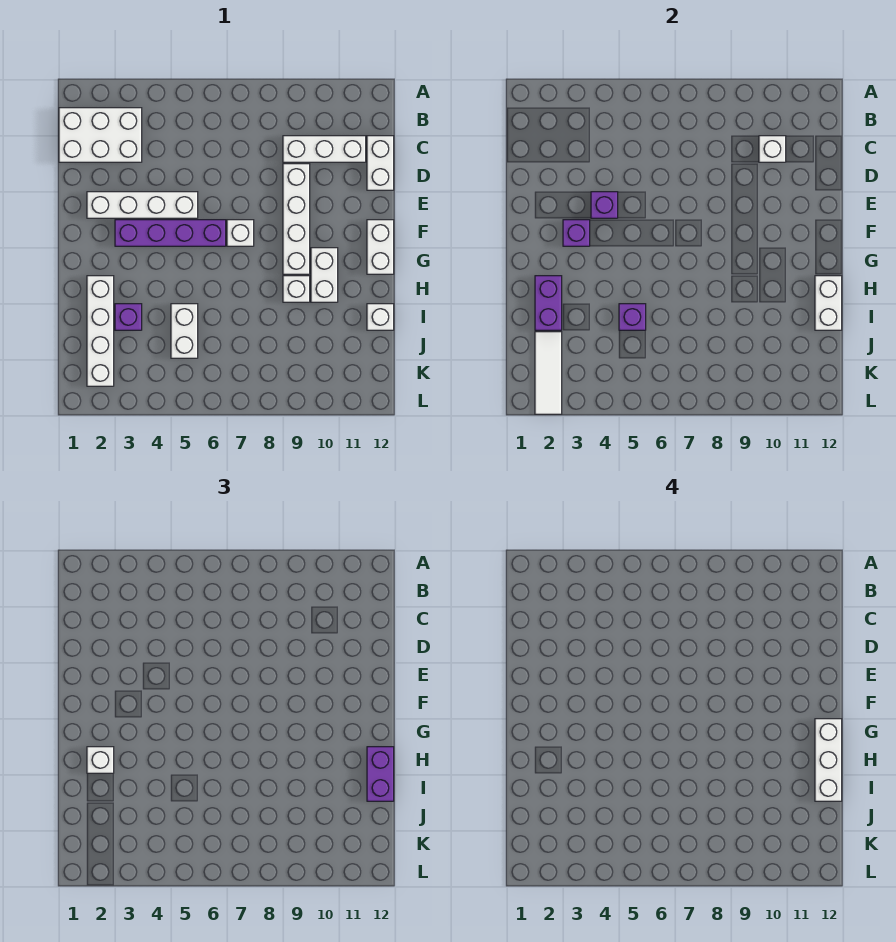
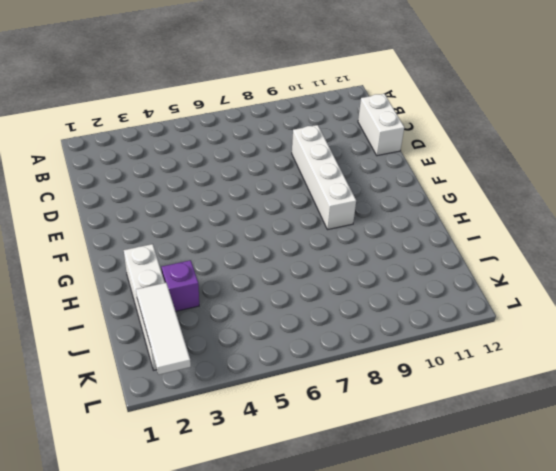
none -> white brick B1:C3 level 1
none -> white brick C9:C11 level 1
none -> white brick E2:E5 level 1

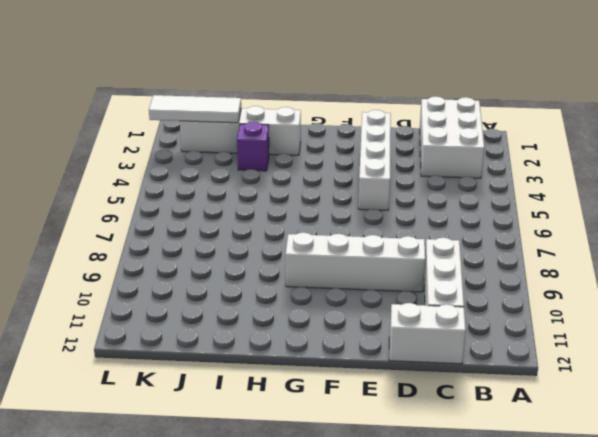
none -> purple brick F3:F6 level 1
none -> white brick F7 level 1
none -> white brick F12:G12 level 1

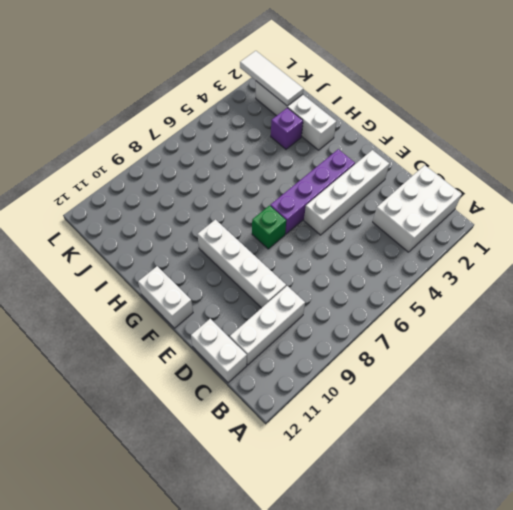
green brick F7 level 1 -> white brick F7 level 1
none -> white brick G10:H10 level 1
none -> white brick H9 level 1
none -> white brick I5:J5 level 1

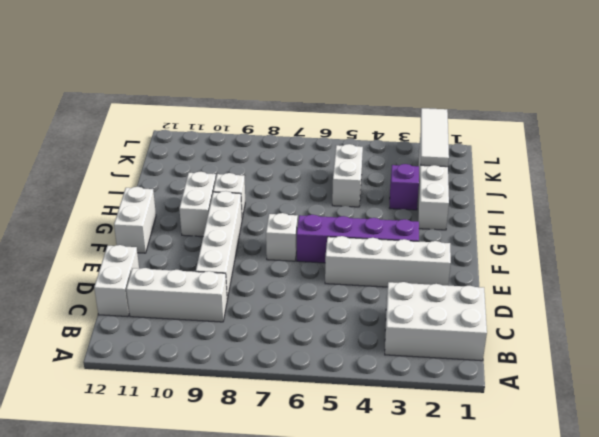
none -> white brick I12 level 1
none -> white brick C10 level 2
none -> purple brick E4 level 2

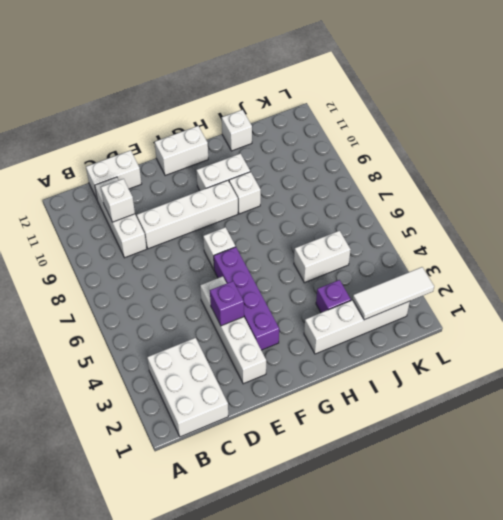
none -> purple brick F3 level 2
none -> purple brick H2:I2 level 2
none -> white brick H12:I12 level 2

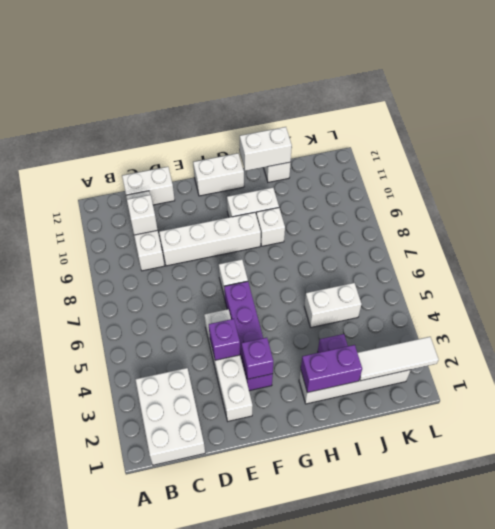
none -> purple brick I5 level 2
none -> white brick H2 level 3
none -> purple brick H12:I12 level 3

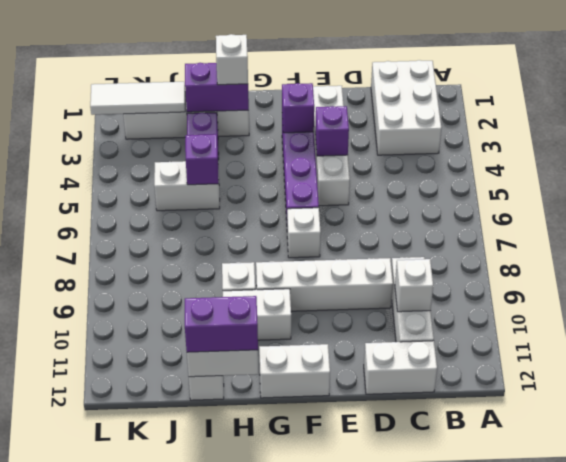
none -> white brick G12:I12 level 4

